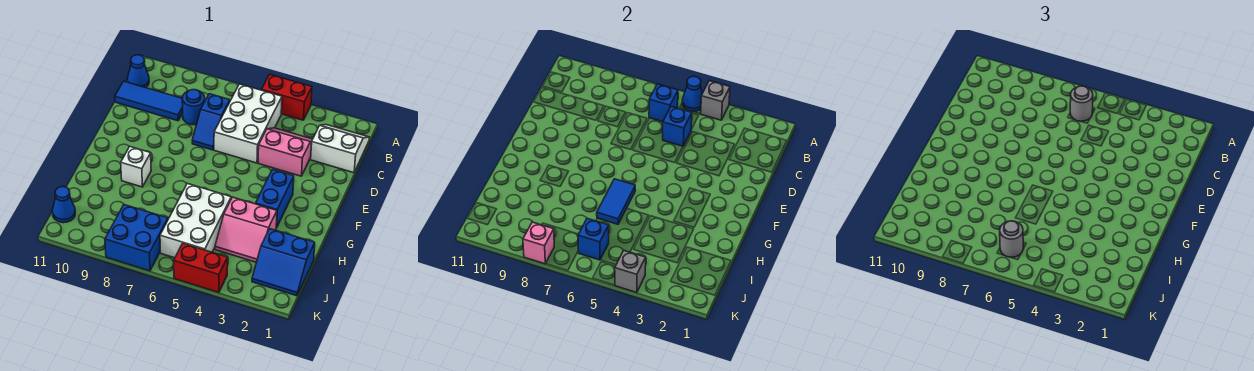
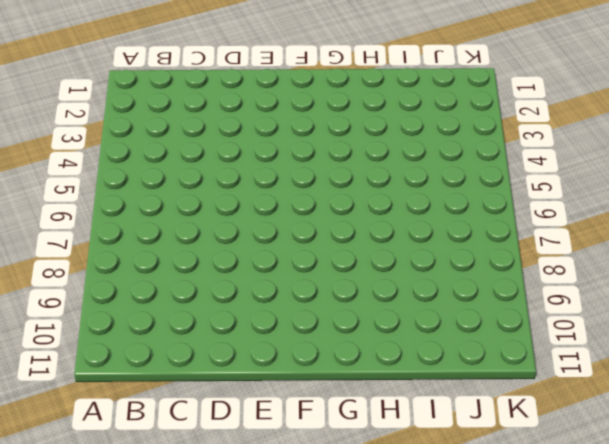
none -> red brick A4:A5 level 1
none -> white slope B1:C2 level 1 top C
none -> white brick B5:D6 level 1

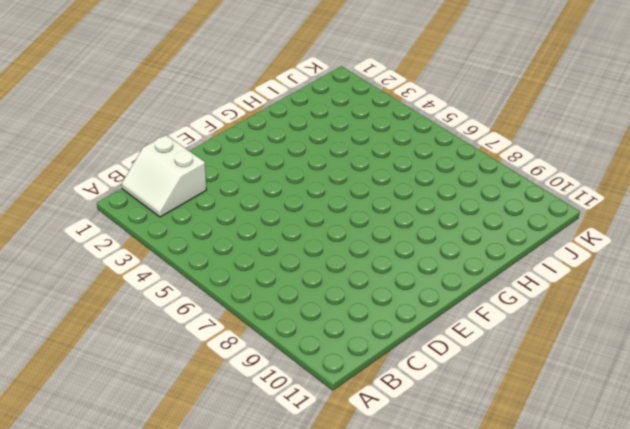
none -> red brick A4:A5 level 1
none -> white brick B5:D6 level 1
none -> blue cone B11 level 1

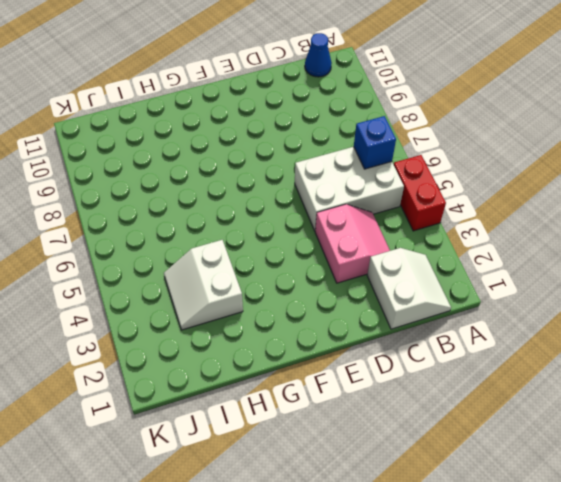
white slope H3:I4 level 1 top H -> pink slope H3:I4 level 1 top H
none -> blue slope C7:D7 level 1 top C
none -> blue round brick C8 level 1
none -> blue tile C9:C11 level 1

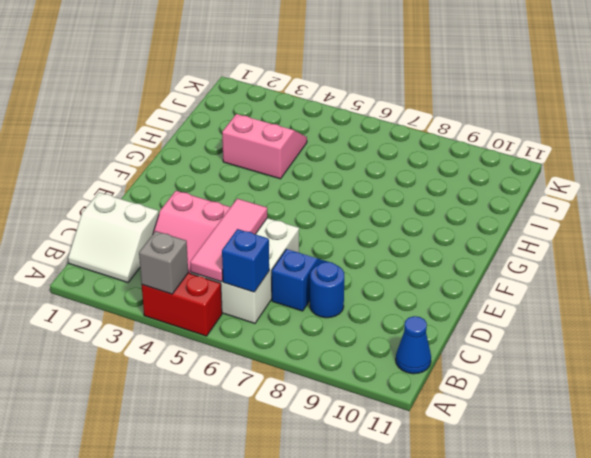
pink tile B5:D5 level 2 -> blue brick C5 level 2
none -> blue tile C9:C11 level 1
none -> blue brick F3:G3 level 1
none -> white brick G9 level 1

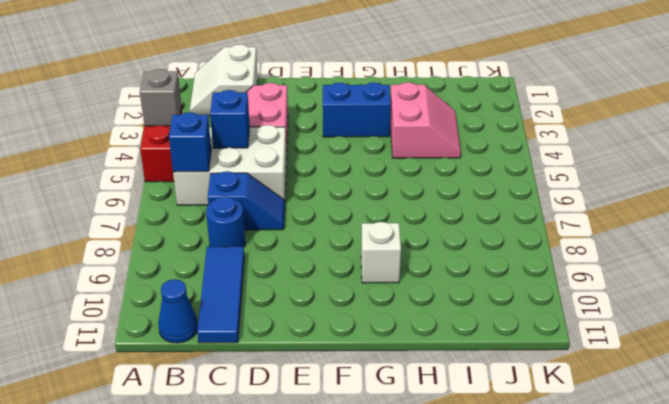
none -> white brick H5:J6 level 1
none -> blue slope I1:J2 level 1 top I
none -> blue brick J7:K8 level 1

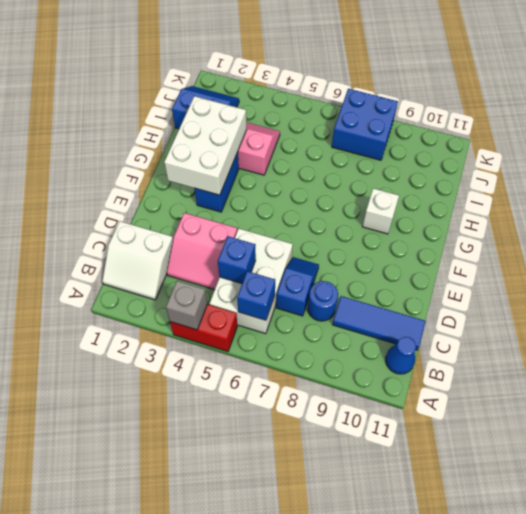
white brick F2:H3 level 2 -> white brick H5:J6 level 1
none -> blue cone J11 level 1
none -> red brick K4:K5 level 1
none -> blue cone A5 level 2

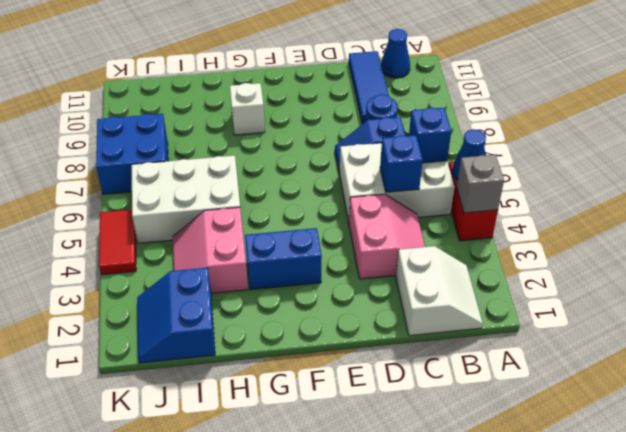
red tile K4:K5 level 1 -> red brick K4:K5 level 1
none -> blue cone J11 level 1
none -> blue tile G6:H6 level 2
none -> blue brick J6 level 2

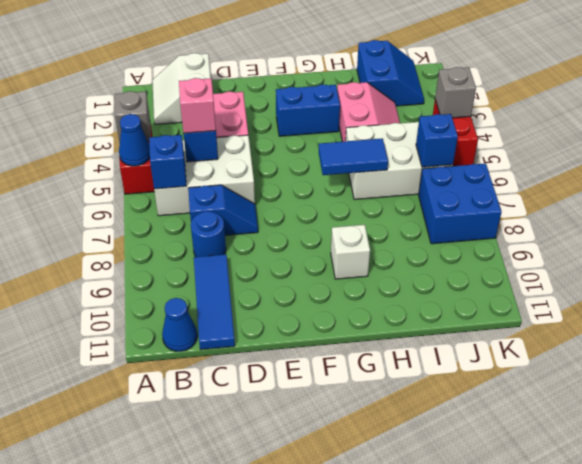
pink brick C5 level 3 -> pink brick K8 level 2
none -> blue cone J11 level 1
none -> grey round brick B6 level 3
none -> grey round brick J6 level 3

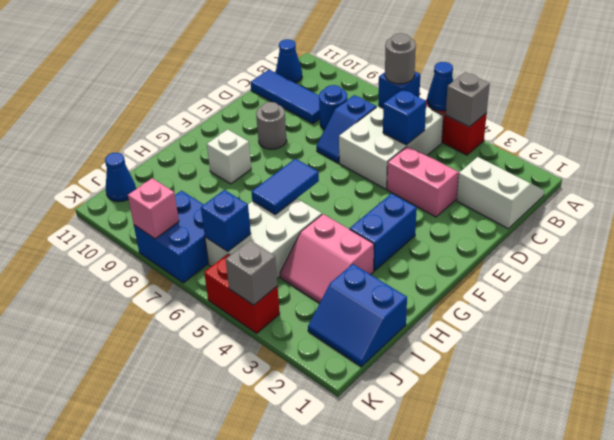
grey round brick E9 level 1 -> grey round brick J6 level 3

